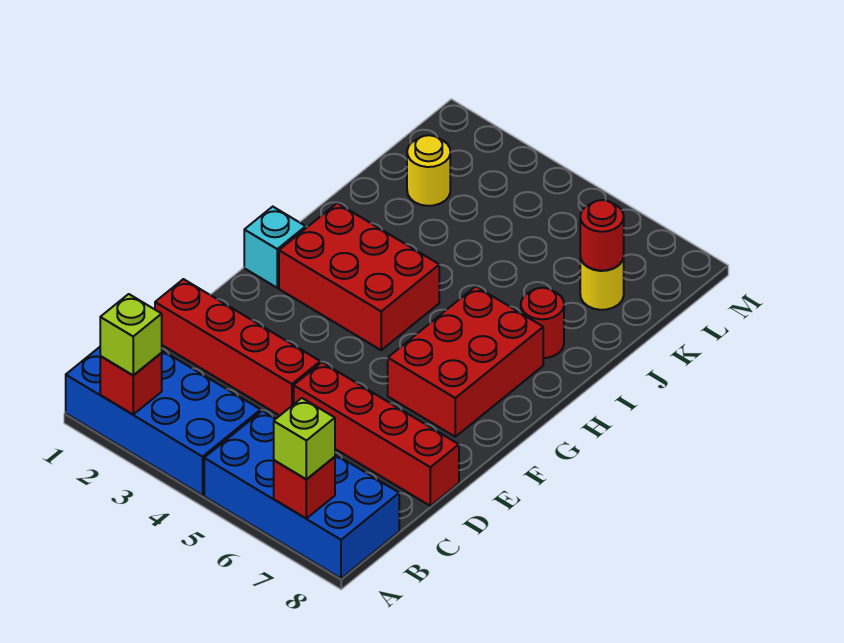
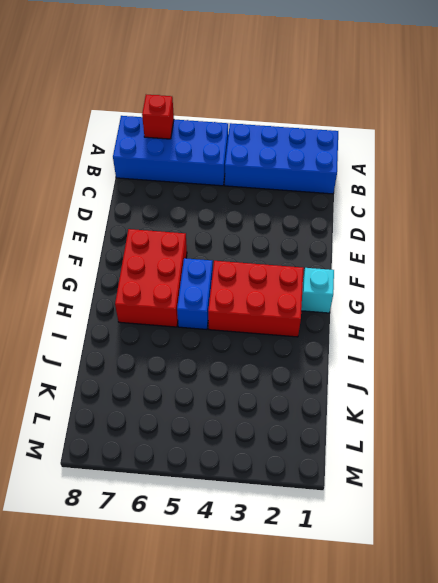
blue brick G5:H5 level 1 -> none
none -> red brick D1:D4 level 1
none -> red brick D5:D8 level 1
none -> red round brick I7 level 1

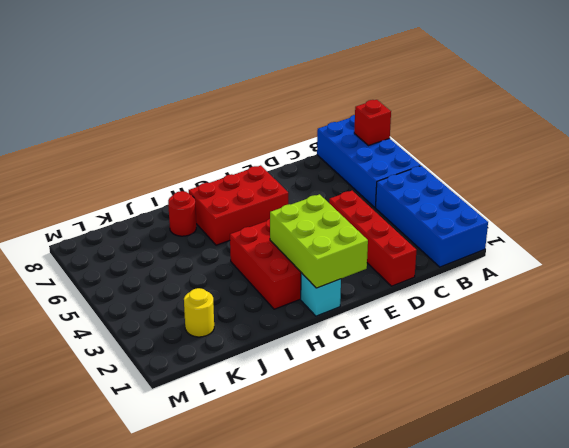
lime brick F1:G3 level 2 -> none
none -> red brick D5:D8 level 1
none -> yellow round brick K7 level 1
none -> red brick A2 level 2

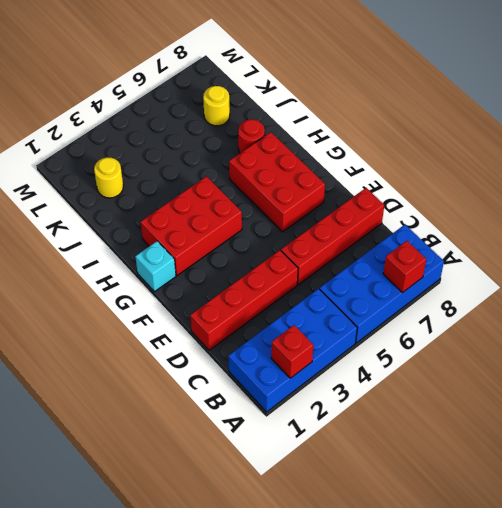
none -> red round brick K7 level 2
none -> lime brick A2 level 3
none -> lime brick A7 level 3

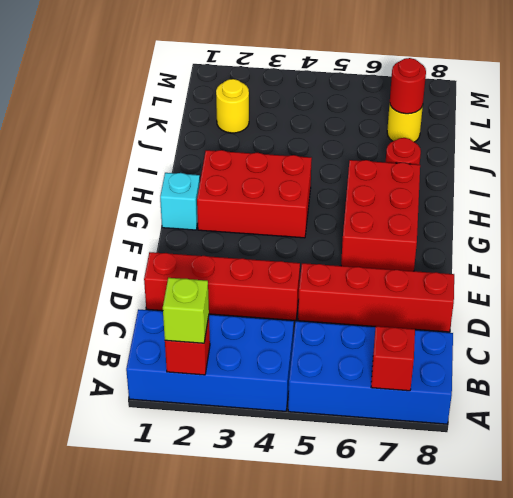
none -> lime brick A7 level 3

